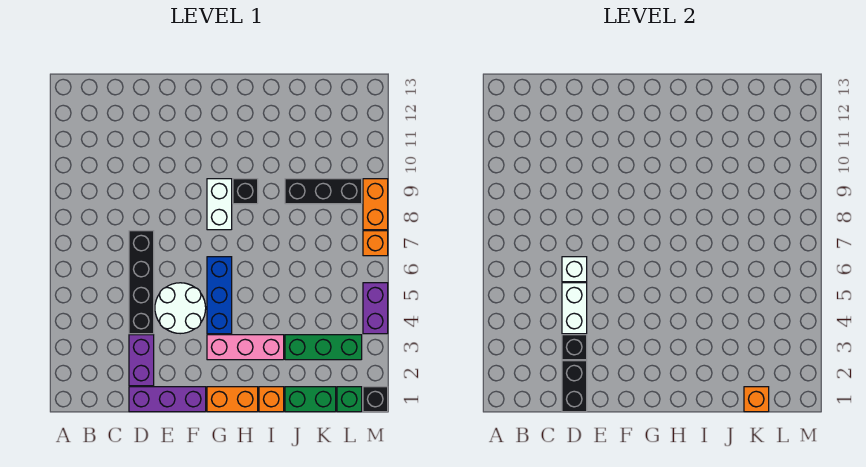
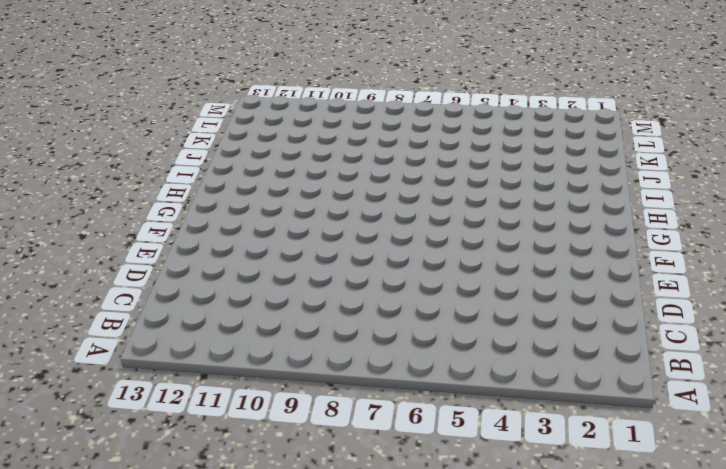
none -> purple brick D1:F1 level 1
none -> purple brick D2:D3 level 1
none -> black brick D4:D7 level 1

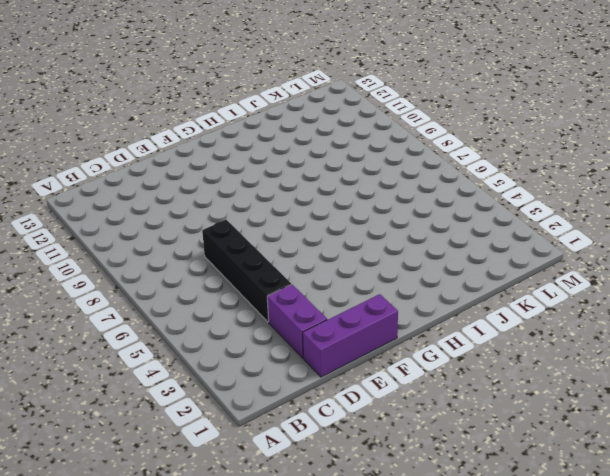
none -> white round brick E4:F5 level 1
none -> orange brick G1:H1 level 1
none -> pink brick G3:I3 level 1

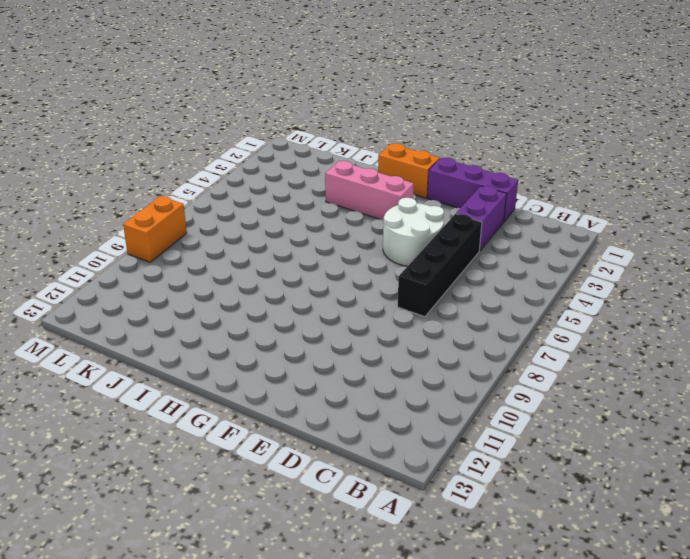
none -> blue brick G4:G6 level 1
none -> white brick G8:G9 level 1
none -> black brick H9 level 1

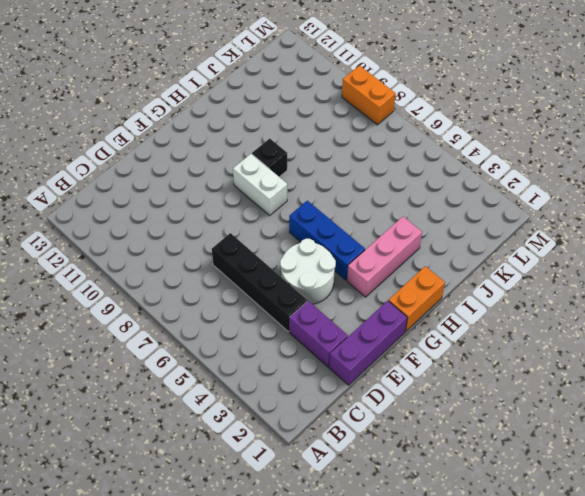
none -> orange brick I1 level 1
none -> green brick J1:K1 level 1
none -> green brick J3:L3 level 1

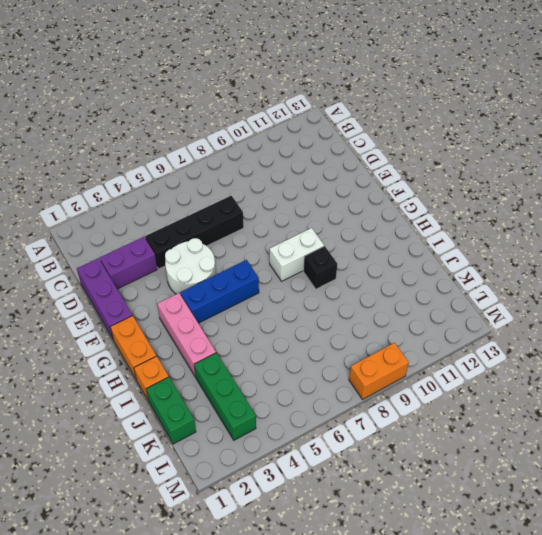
none -> black brick J9:L9 level 1
none -> green brick L1 level 1
none -> black brick M1 level 1

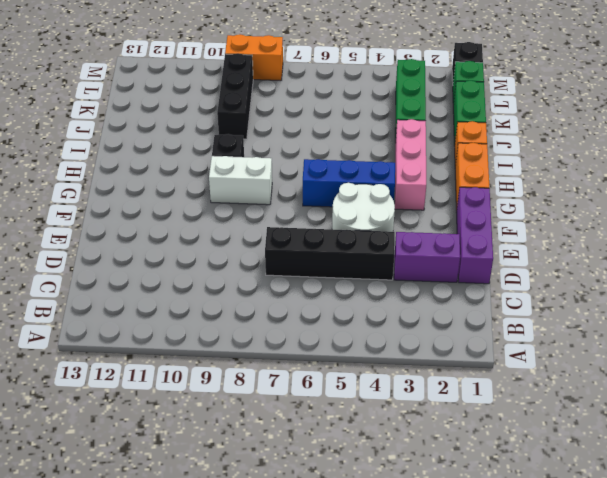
none -> purple brick M4:M5 level 1
none -> orange brick M7 level 1
none -> black brick D1:D2 level 2

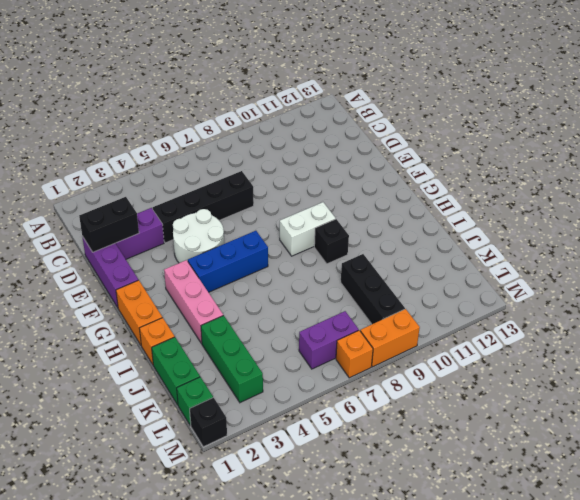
purple brick L6:L7 level 1 -> purple brick M4:M5 level 1
none -> black brick D3 level 2
none -> white brick D4:D5 level 2
none -> white brick D6 level 2

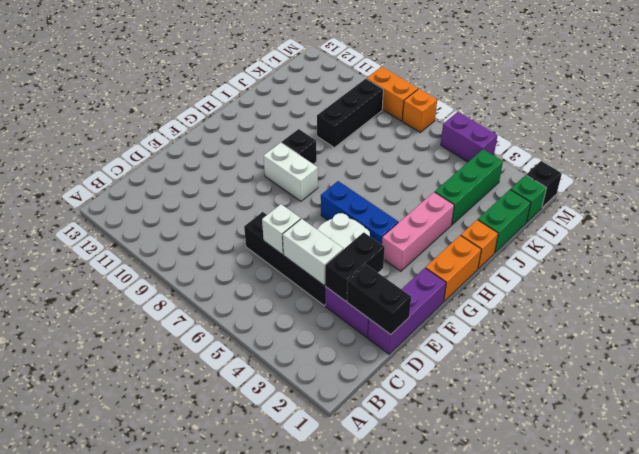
black brick D3:E3 level 2 -> black brick D3 level 2
none -> orange brick K1 level 2

